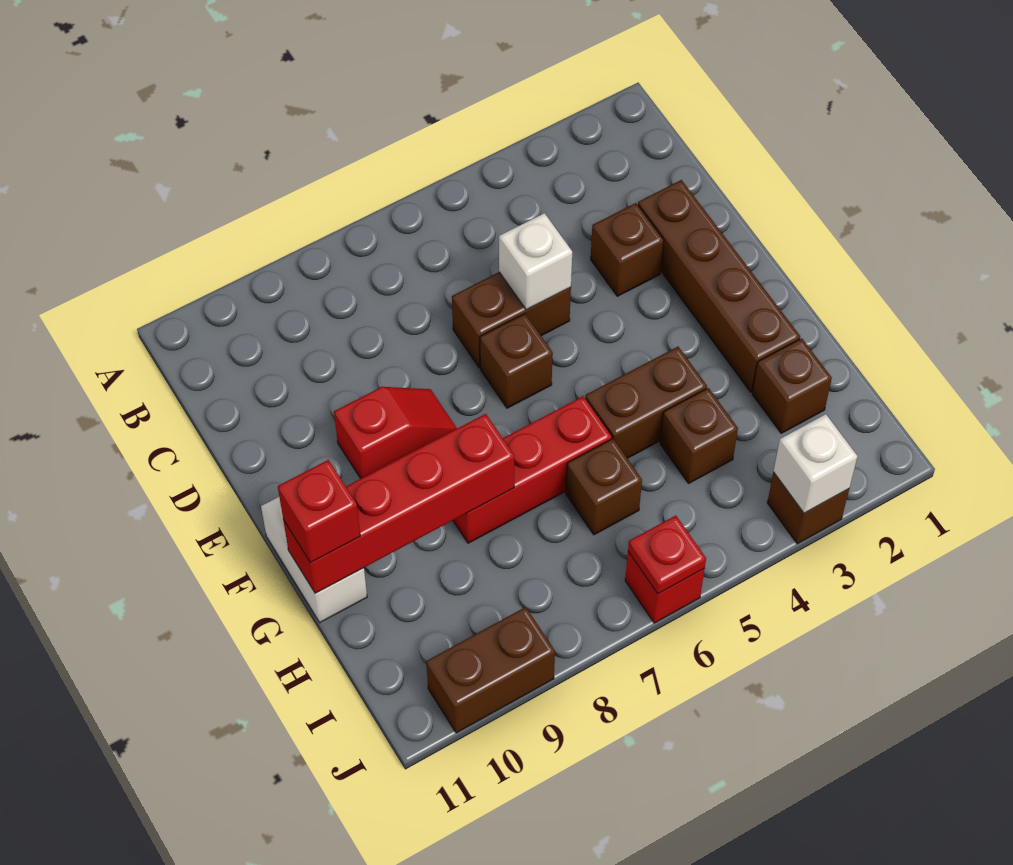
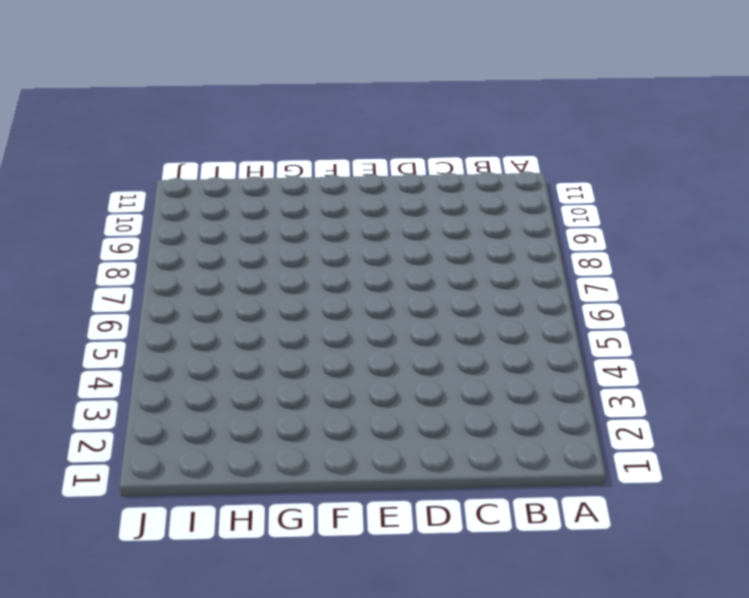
none -> brown brick D2:G2 level 1
none -> brown brick D3 level 1
none -> brown brick D5:D6 level 1

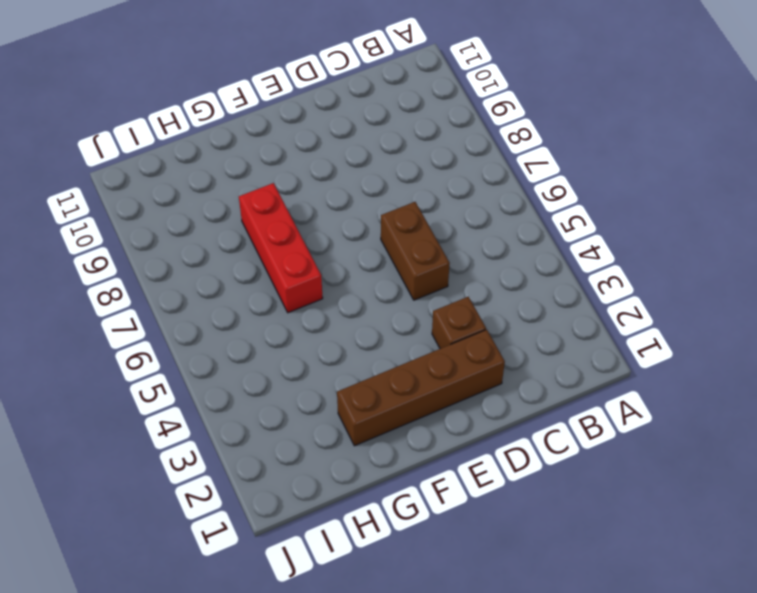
none -> brown brick E6 level 1
none -> red slope E8:E9 level 1 top 9
none -> white brick F11:G11 level 1

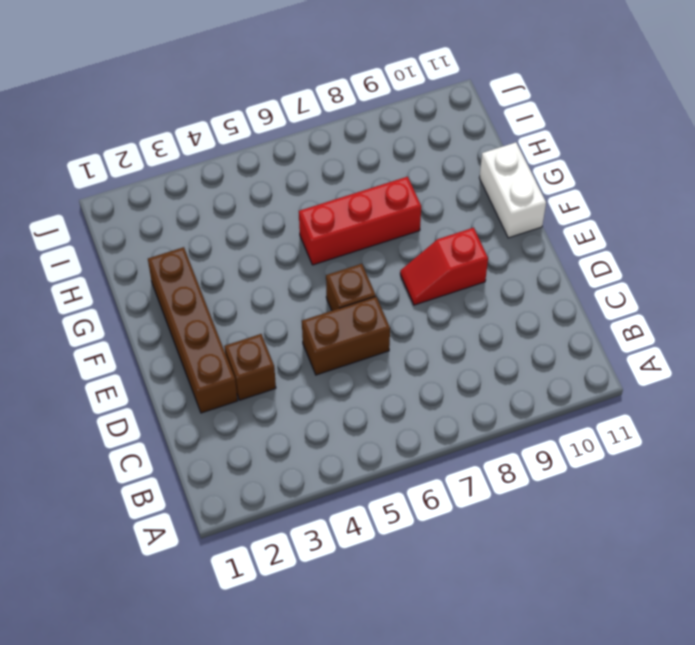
none -> brown brick G4:G5 level 1
none -> brown brick H2 level 1
none -> brown brick H4 level 1

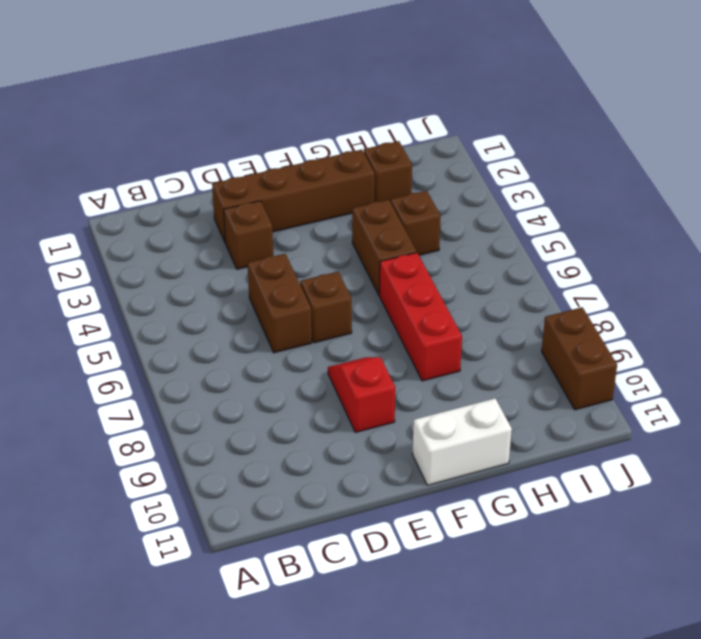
none -> brown brick H6 level 1
none -> brown brick J3 level 1
none -> red brick J6 level 1

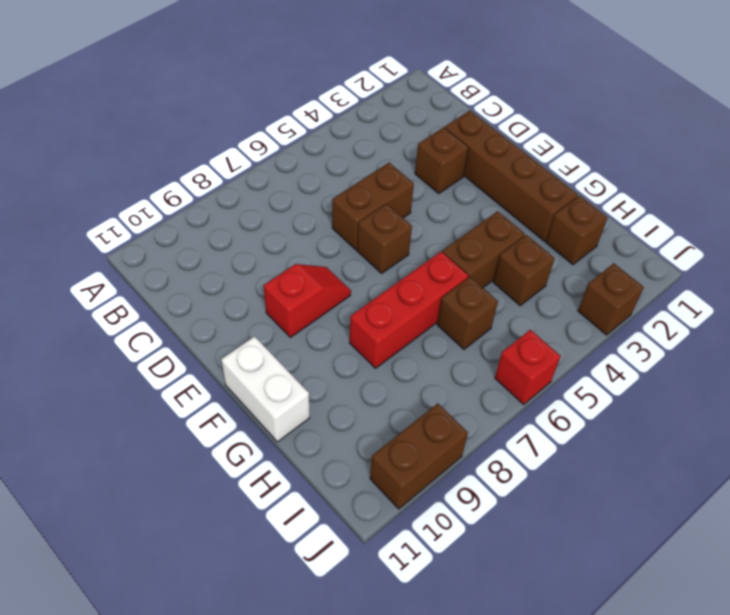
none -> white brick D5 level 2
none -> red brick G8:G11 level 2
none -> white brick J3 level 2

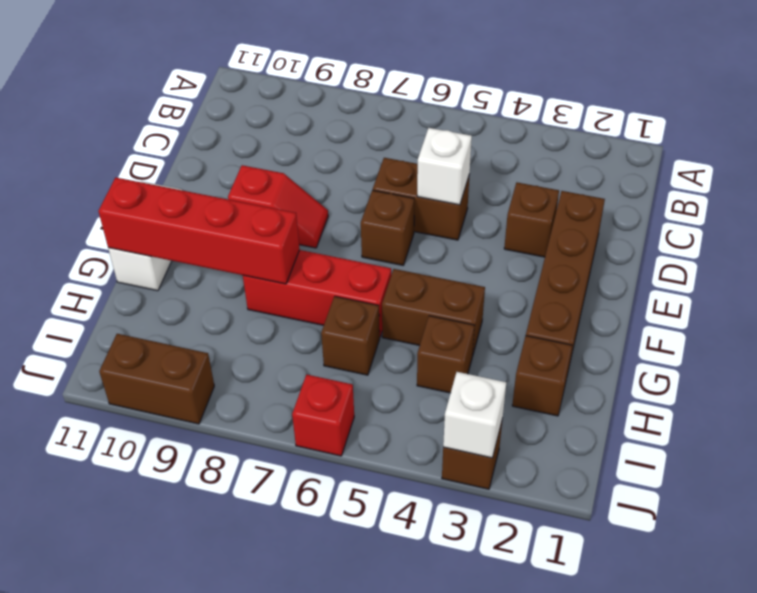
none -> red plate J6 level 2
none -> red brick G11 level 3

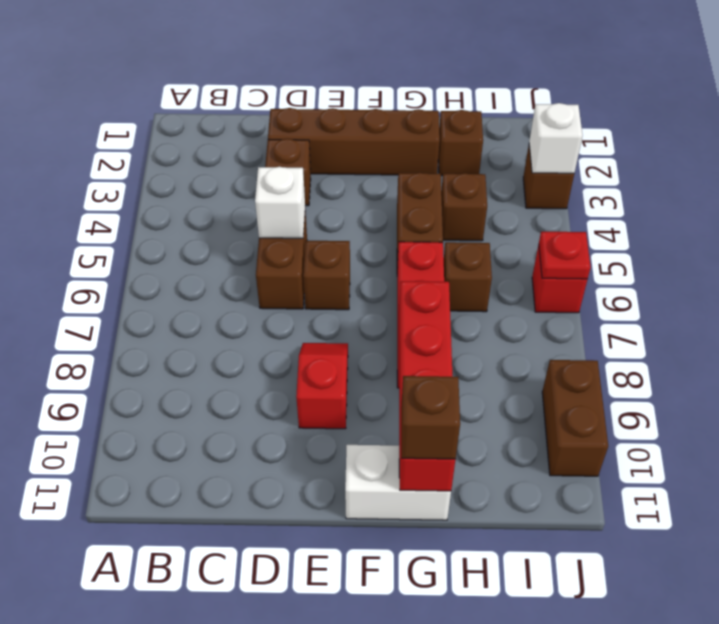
brown brick G11 level 3 -> red brick G11 level 3

